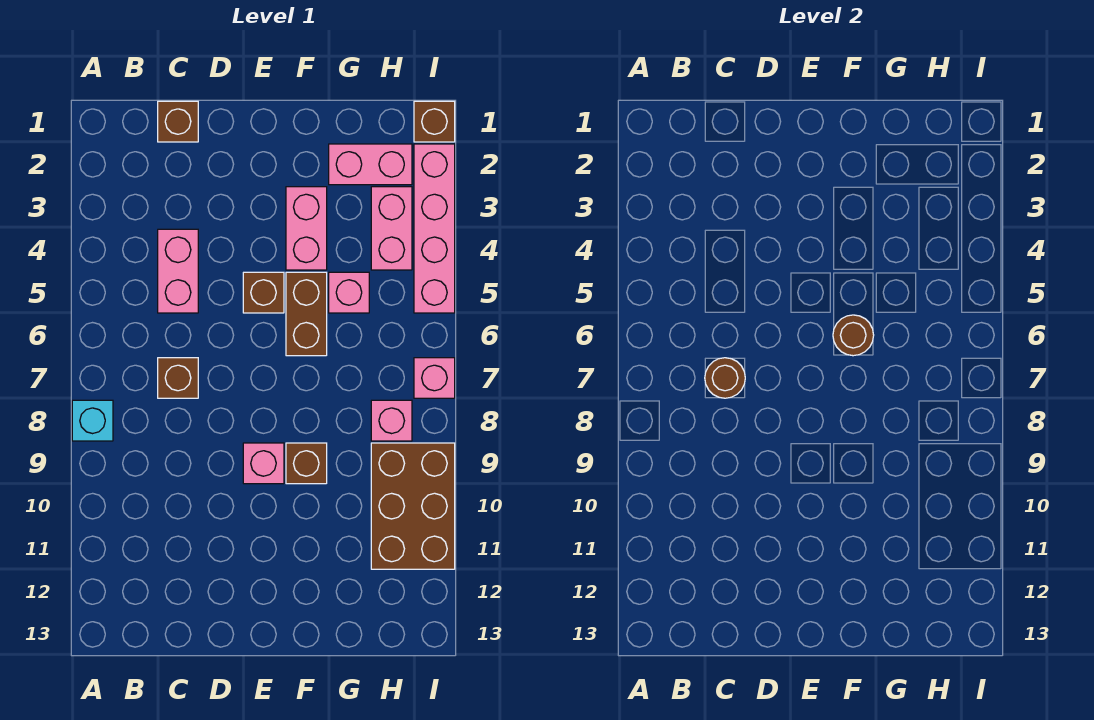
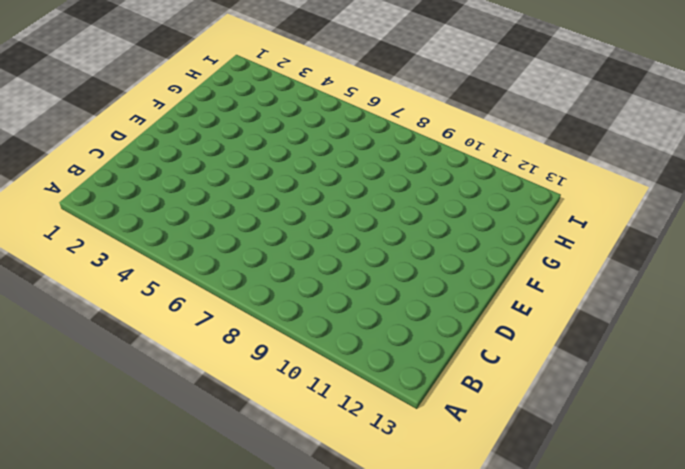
none -> cyan brick A8 level 1
none -> brown brick C1 level 1
none -> pink brick C4:C5 level 1

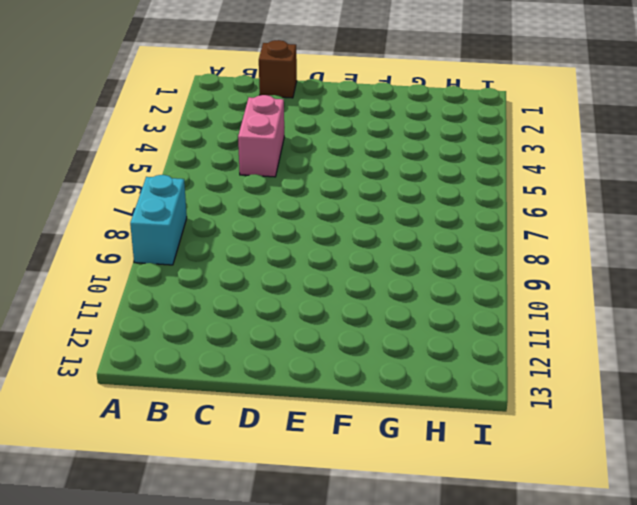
cyan brick A8:A9 level 1 -> cyan brick A8 level 1
none -> brown brick C7 level 1
none -> brown brick E5 level 1
none -> pink brick E9 level 1

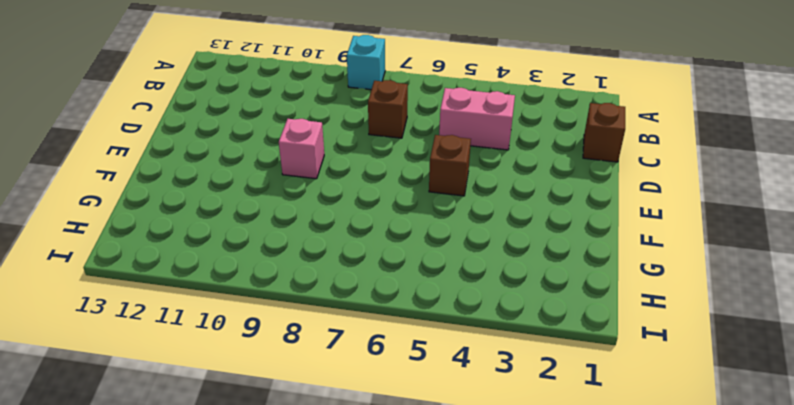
none -> pink brick F3:F4 level 1
none -> brown brick F5:F6 level 1
none -> brown brick F9 level 1

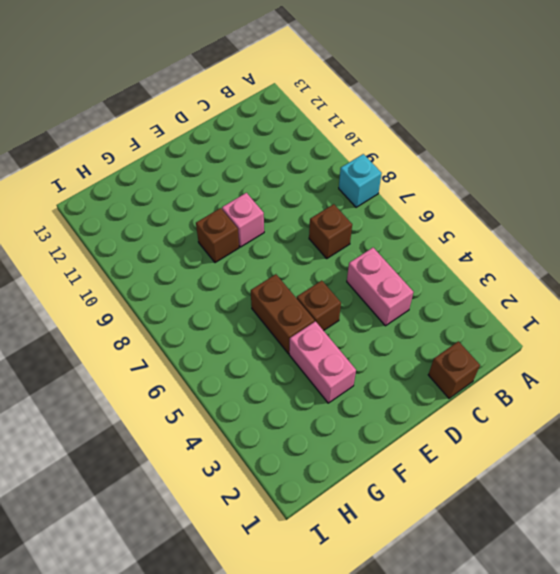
none -> pink brick G2:H2 level 1
none -> pink brick G5 level 1
none -> pink brick H3:H4 level 1

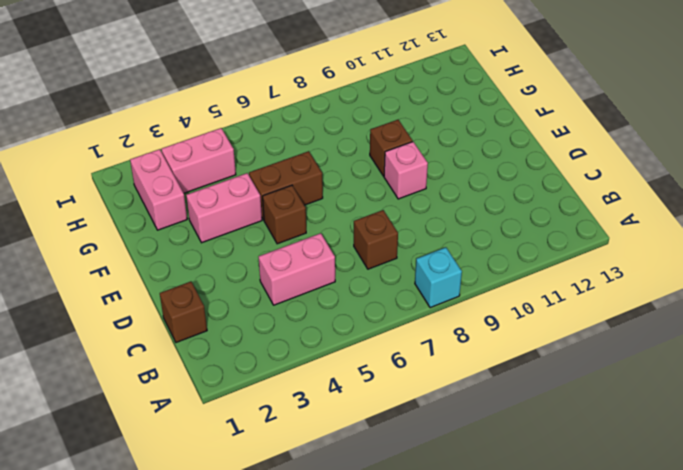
none -> pink brick G5 level 1
none -> pink brick H8 level 1
none -> brown brick H9:I11 level 1

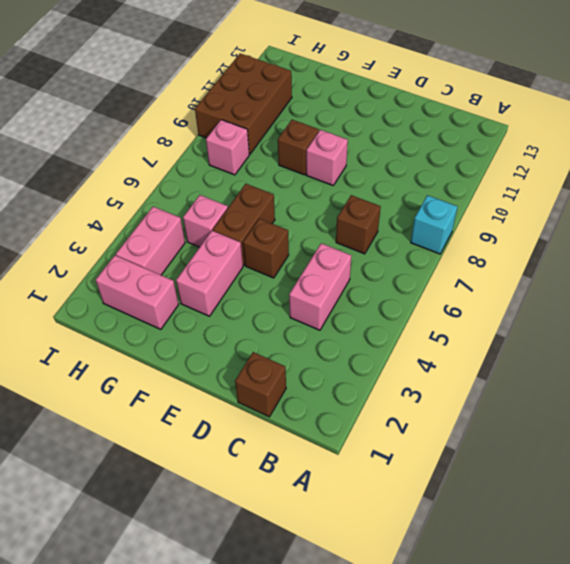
none -> brown brick I1 level 1
none -> pink brick I2:I5 level 1
none -> pink brick I7 level 1

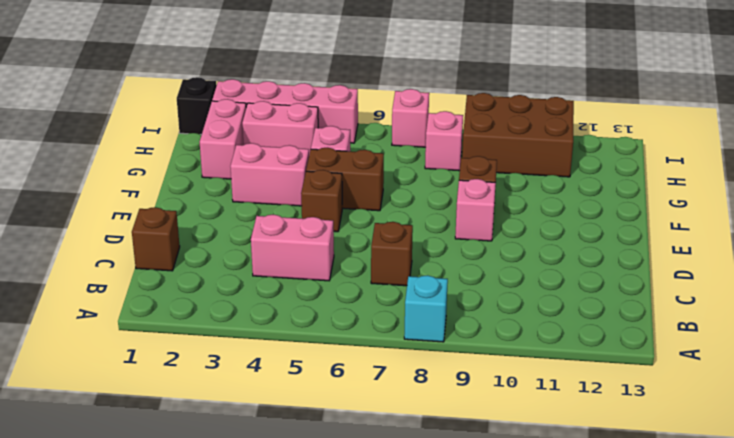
black brick I1 level 1 -> brown brick I1 level 1
none -> brown round brick C7 level 2
none -> brown round brick F6 level 2

